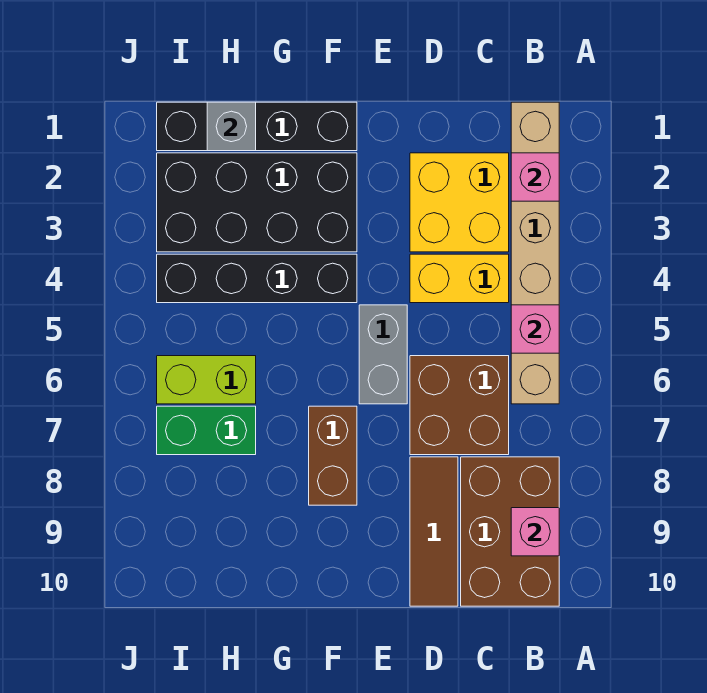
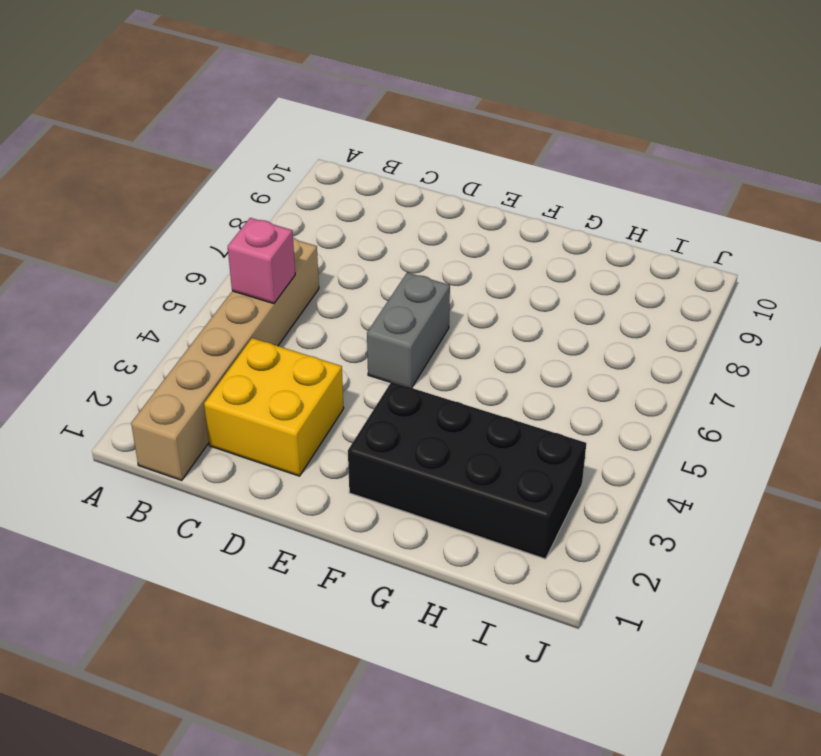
none -> brown brick B8:C10 level 1
none -> yellow brick C4:D4 level 1
none -> brown brick C6:D7 level 1

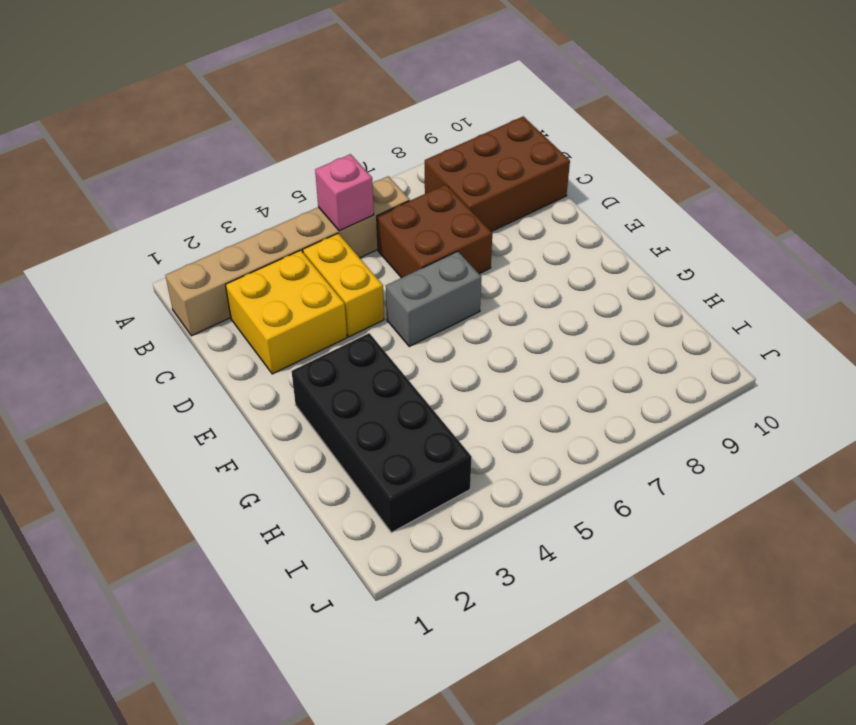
none -> brown tile D8:D10 level 1
none -> black brick F1:I1 level 1
none -> black brick F4:I4 level 1

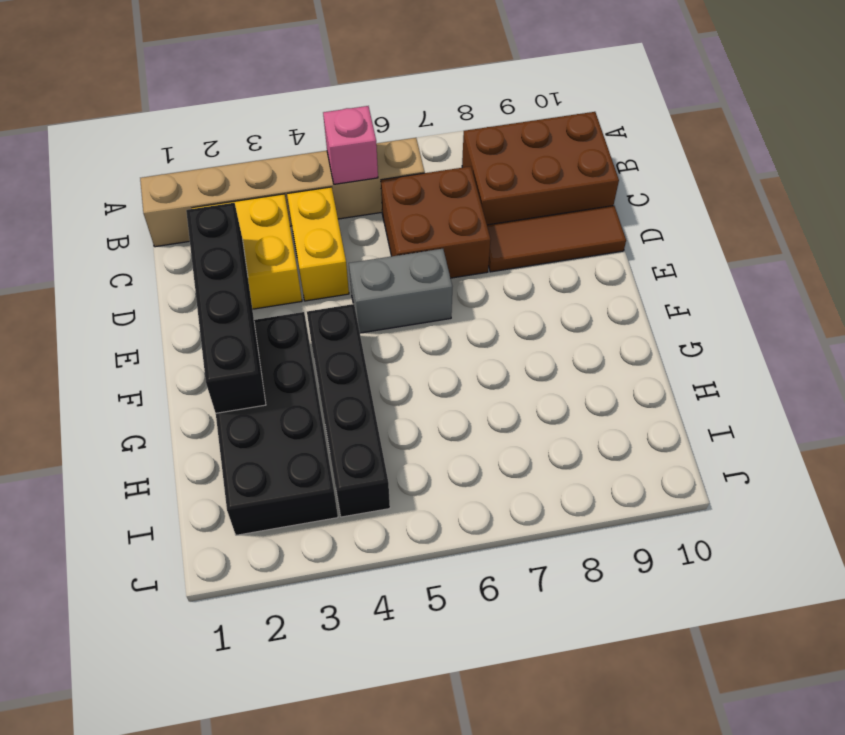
black brick D2:G2 level 2 -> black brick F1:I1 level 1
none -> brown brick F7:F8 level 1
none -> lime brick H6:I6 level 1
none -> green brick H7:I7 level 1

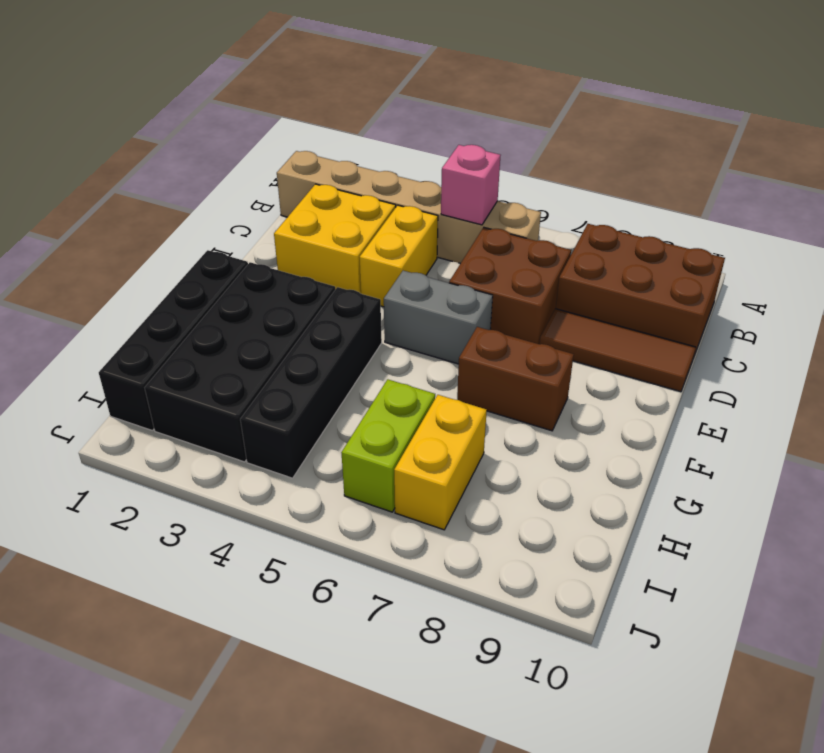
yellow brick H7:I7 level 1 -> green brick H7:I7 level 1
none -> pink brick B2 level 2
none -> pink brick B9 level 2
none -> grey brick H1 level 2

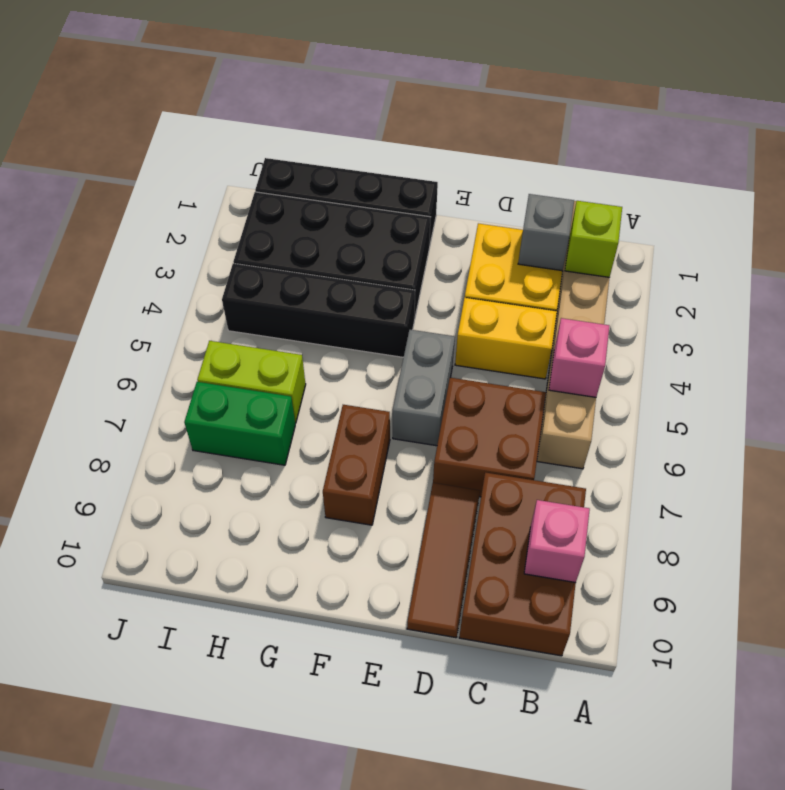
lime brick B2 level 2 -> pink brick B2 level 2
grey brick C2 level 2 -> grey brick H1 level 2

